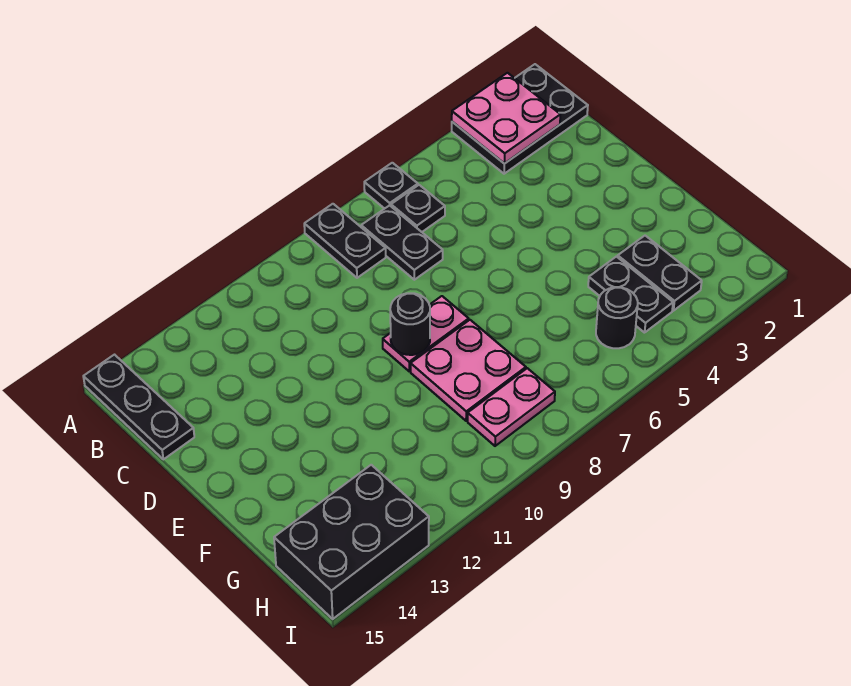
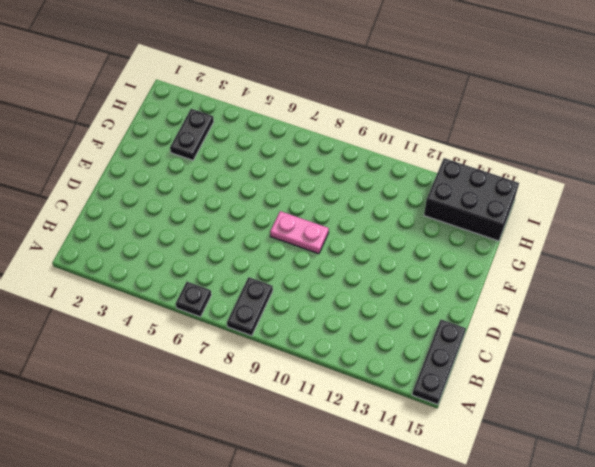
none -> black plate A1:B3 level 1
none -> black plate B6 level 1
none -> black plate B7:C7 level 1

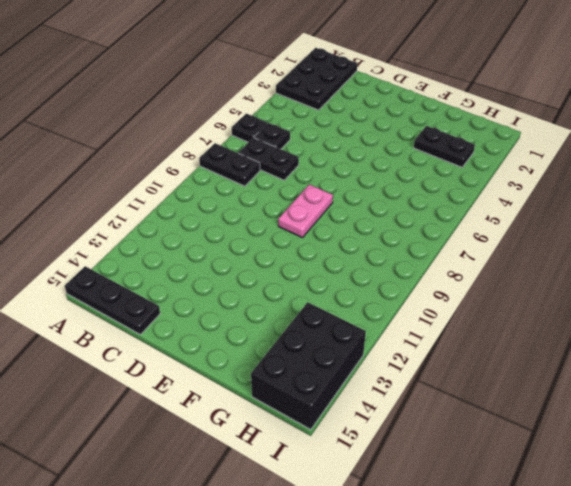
none -> pink plate F8:G9 level 1
none -> black plate G4:H4 level 1
none -> black round brick H5 level 1

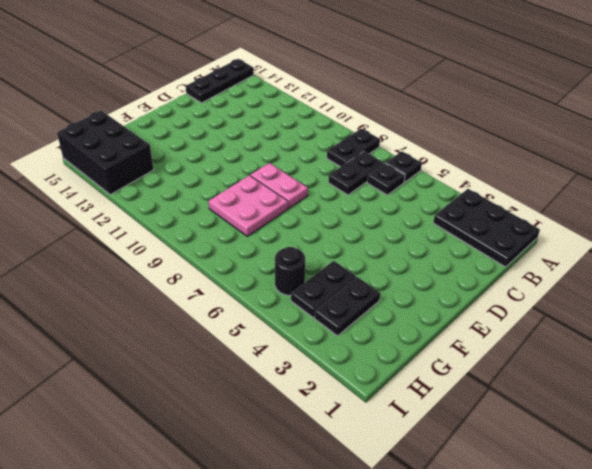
none -> pink plate H8:H9 level 1
none -> pink plate A2:B3 level 2
none -> black round brick E9 level 2

